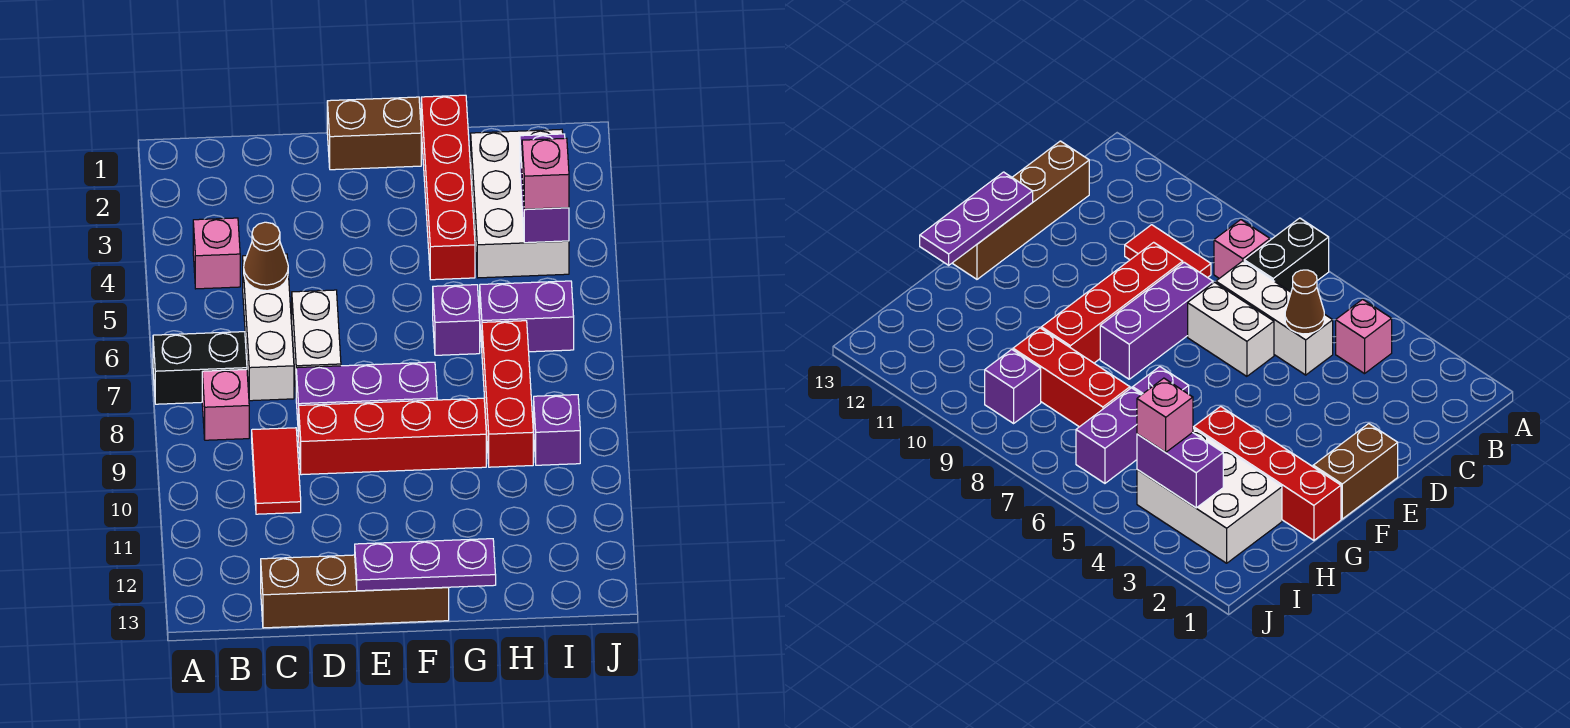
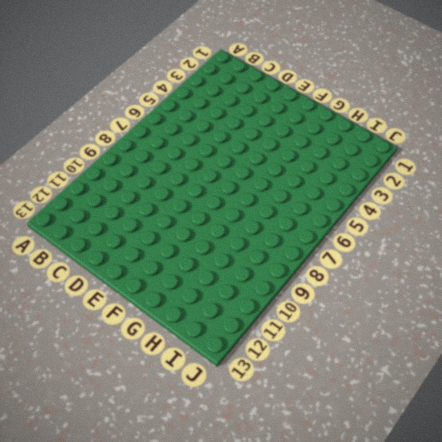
none -> black brick A7:B7 level 1
none -> pink brick B4 level 1
none -> pink brick B8 level 1

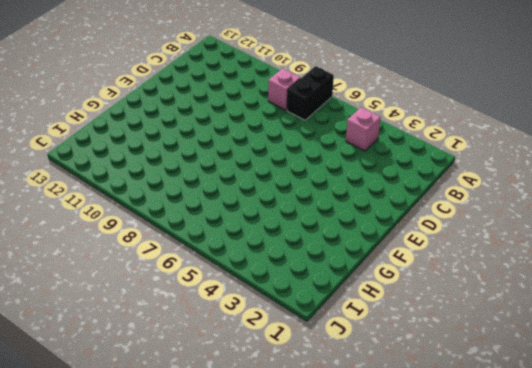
none -> white brick C5:C7 level 1
none -> red tile C9:C10 level 1
none -> brown brick C13:F13 level 1

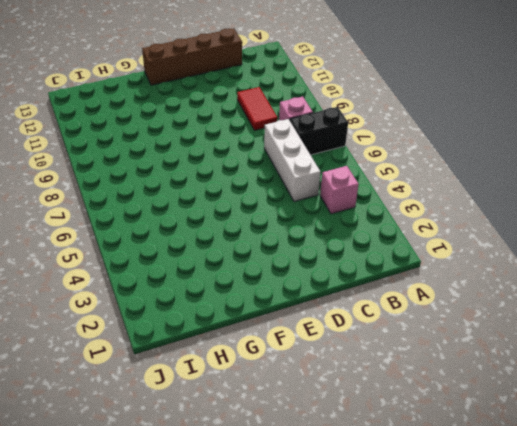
none -> white brick D6:D7 level 1
none -> purple brick D8:F8 level 1
none -> red brick D9:G9 level 1

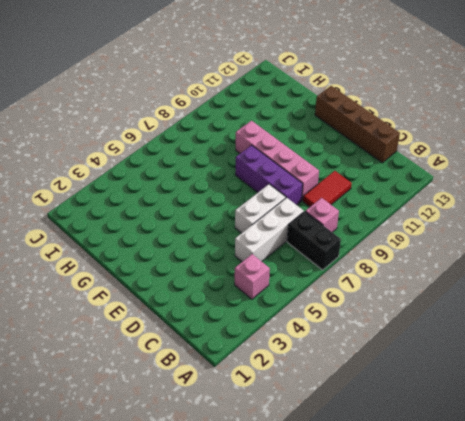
pink brick D9:G9 level 1 -> red brick D9:G9 level 1
none -> brown brick E1:F1 level 1
none -> red brick G1:G4 level 1
none -> purple brick G6 level 1

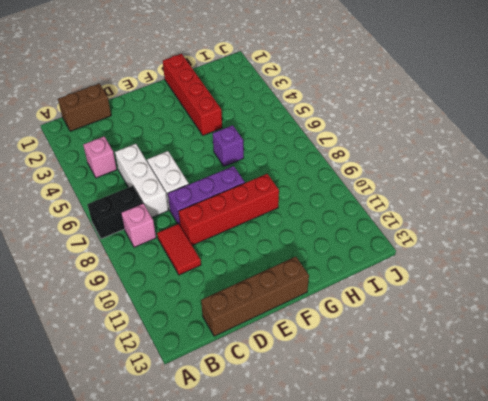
brown brick B1:C1 level 1 -> brown brick E1:F1 level 1
none -> white brick H2:I4 level 1
none -> purple brick H6:I6 level 1
none -> red brick H7:H9 level 1

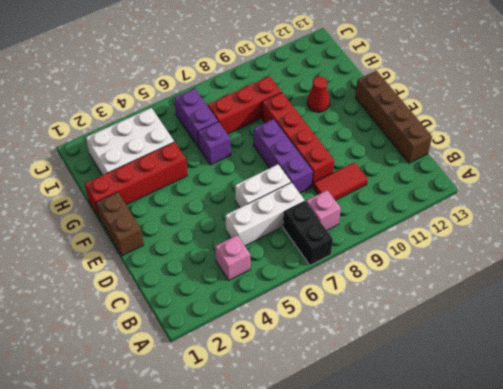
red cone G11 level 1 -> none
none -> purple brick I9 level 1
none -> brown cone C5 level 2
none -> purple plate E13:G13 level 2

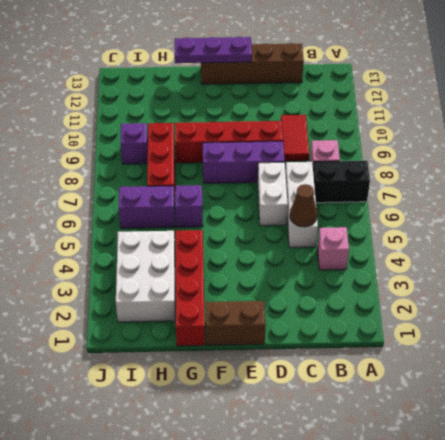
none -> purple brick I3:I4 level 2
none -> pink brick I4 level 3

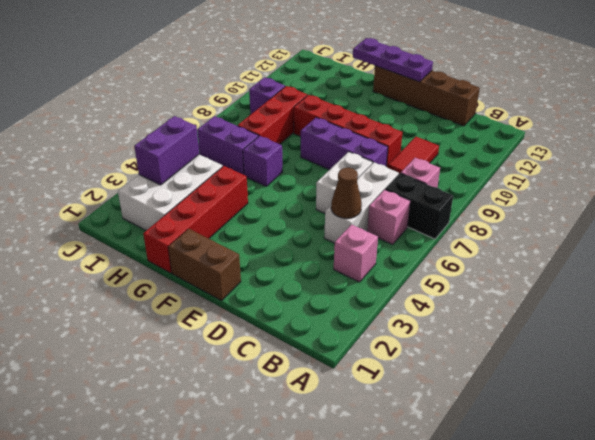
pink brick B6 level 1 -> pink brick I4 level 3

